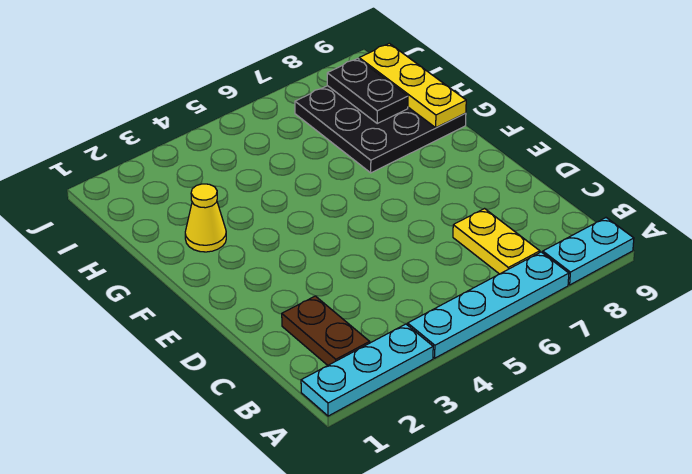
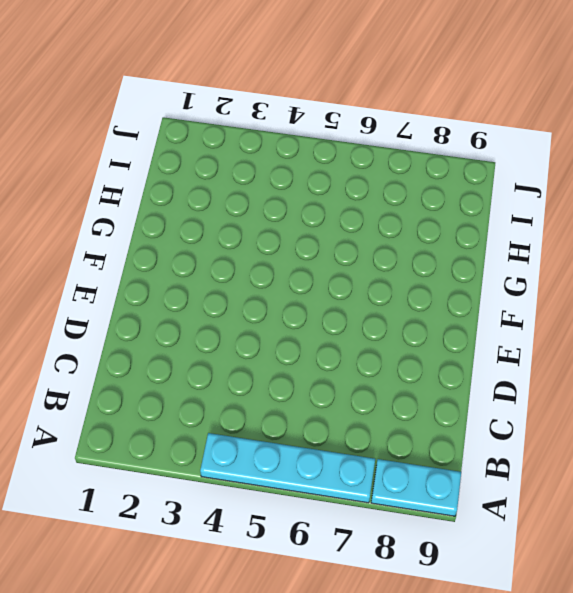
none -> cyan plate A1:A3 level 1
none -> brown plate B2:C2 level 1

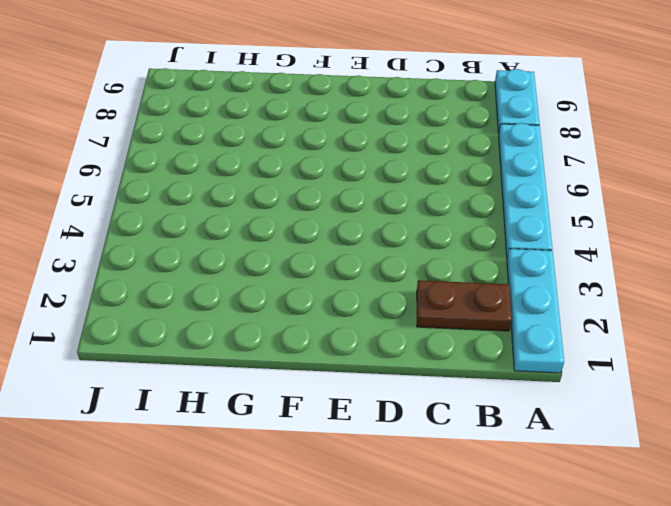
none -> yellow plate B7:C7 level 1
none -> yellow cone G2 level 1

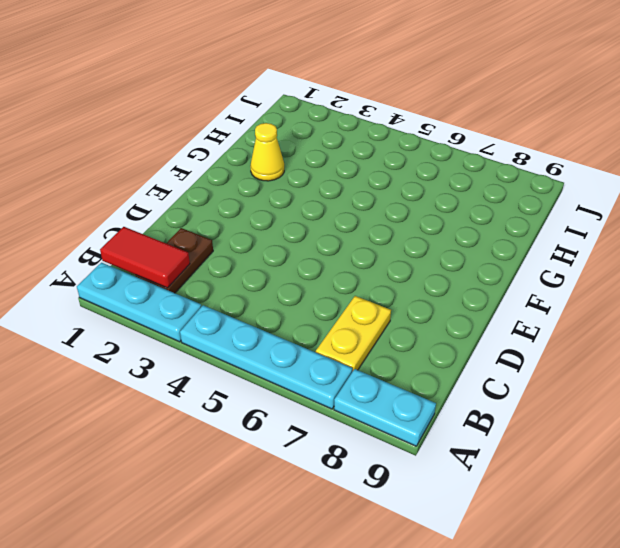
red tile B1:B2 level 2 -> none
none -> black plate G7:I9 level 1
none -> yellow plate G9:I9 level 2

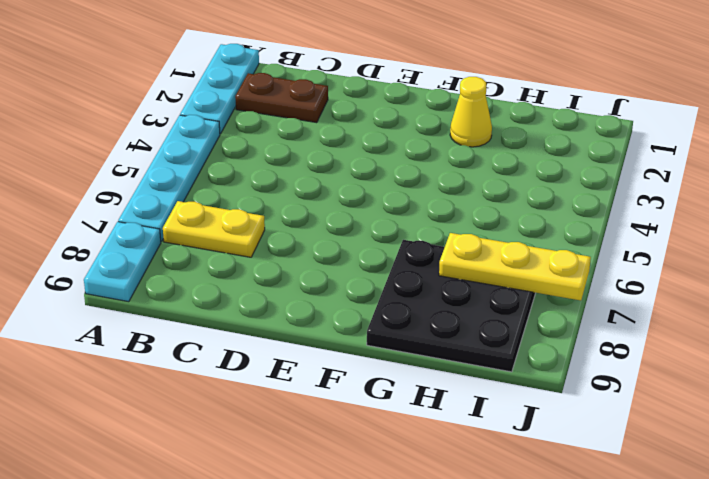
yellow plate H7:J7 level 2 -> yellow plate G9:I9 level 2
none -> black plate H8:I8 level 2

